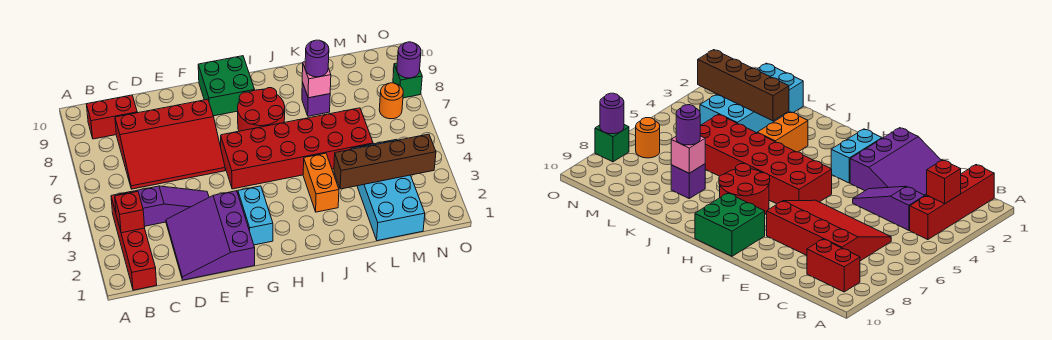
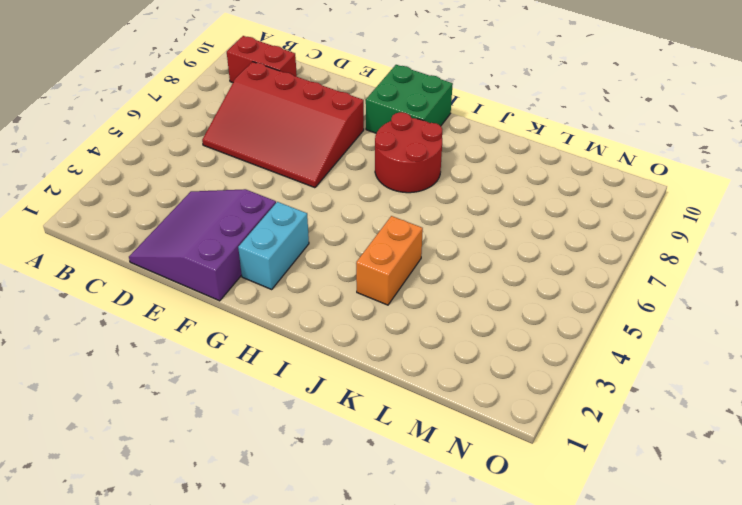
none -> red brick B1:B4 level 1
none -> purple slope C4:E4 level 1 top C
none -> red brick G5:L6 level 1

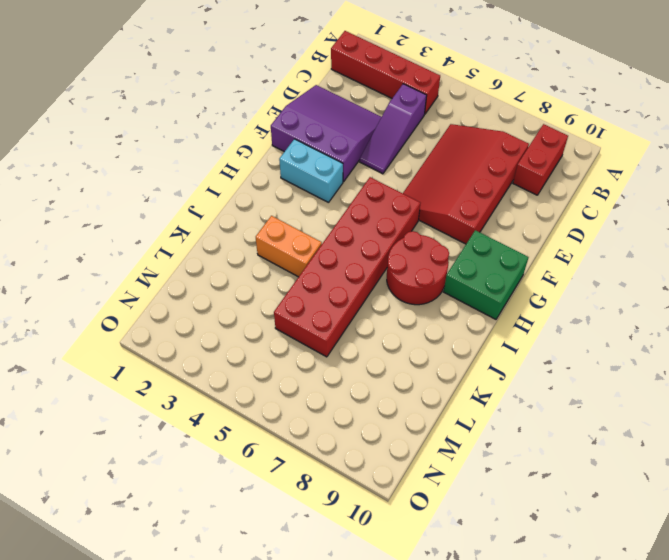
none -> purple brick K8 level 1
none -> cyan brick L1:M4 level 1
none -> orange round brick N7 level 1

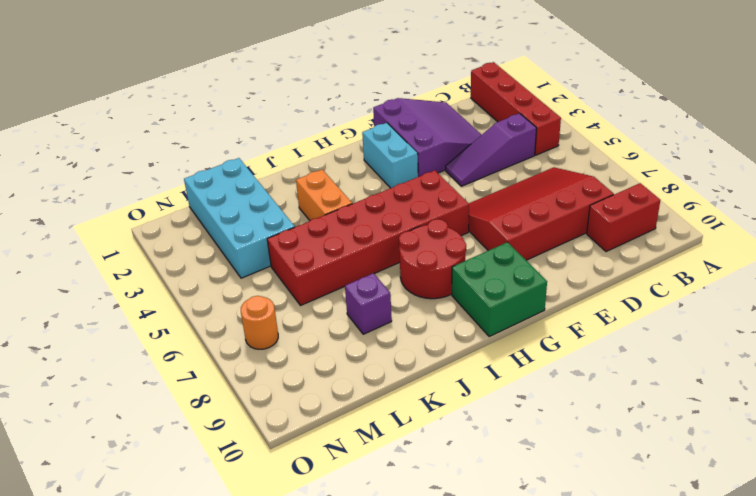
none -> green brick O8 level 1
none -> red brick B3 level 2
none -> brown brick K3:N3 level 2

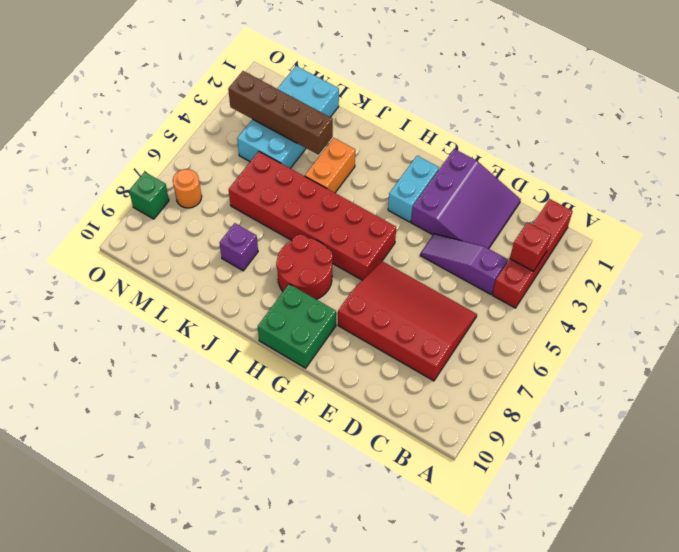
none -> red brick B9:C9 level 1
none -> pink brick K8 level 2
none -> purple round brick O8 level 2

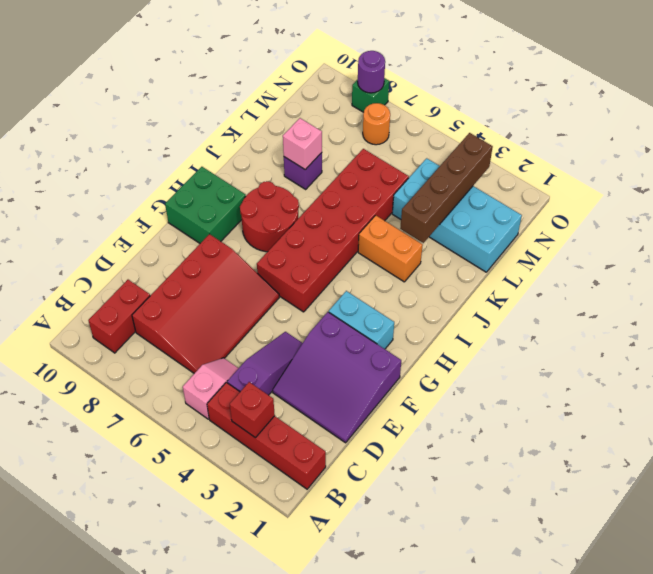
pink slope B5:C5 level 1 top B -> none
none -> purple round brick K8 level 3

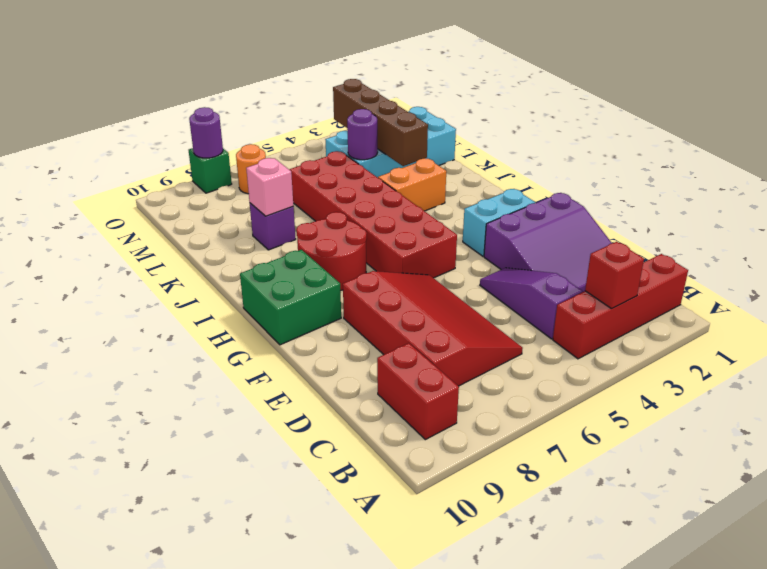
purple round brick L4 level 2 -> purple round brick K8 level 3

